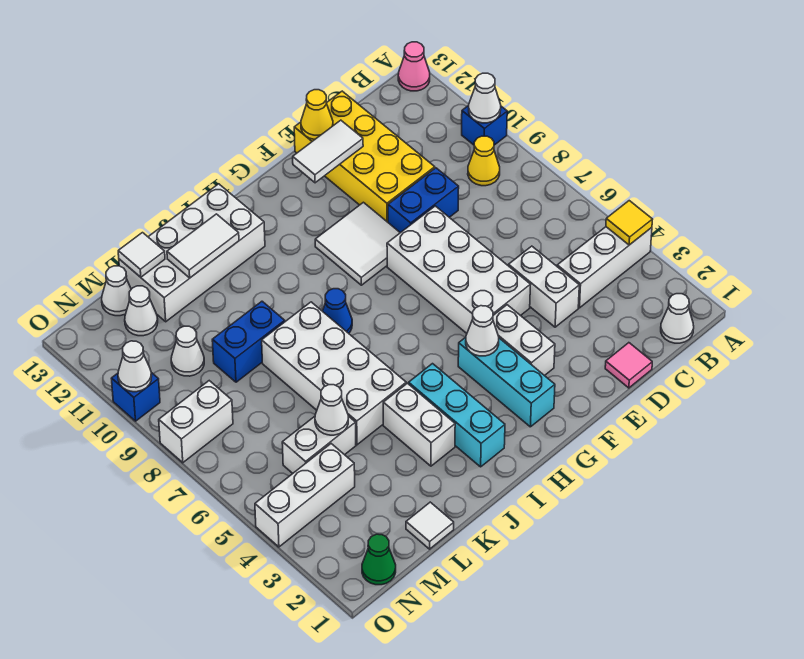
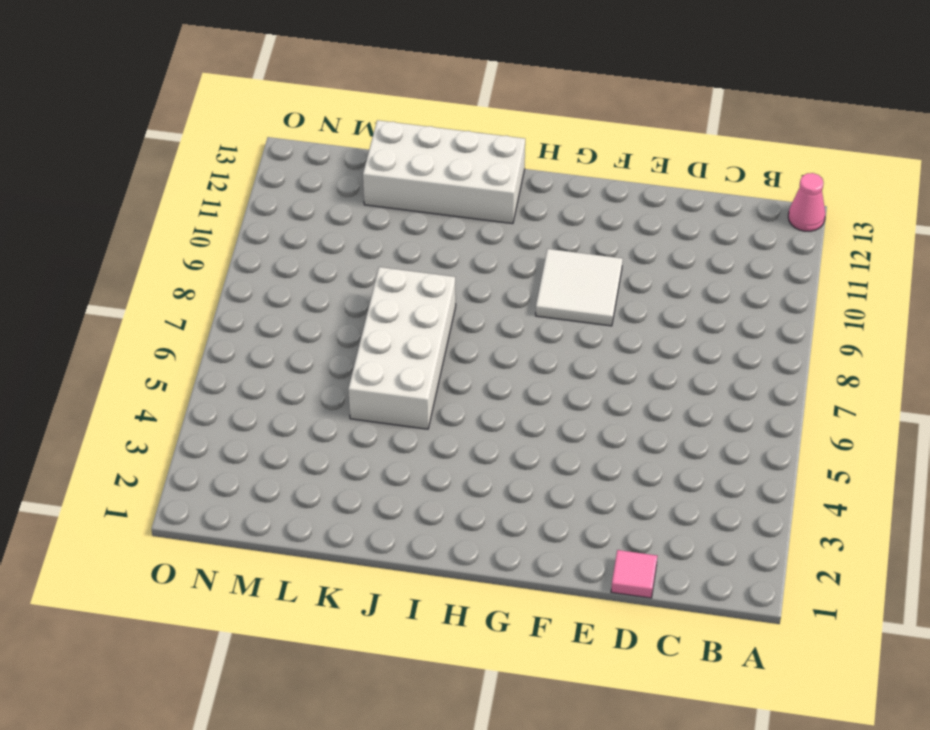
none -> white brick A4:C4 level 1
none -> blue brick A10 level 1
none -> white cone B1 level 1
none -> yellow cone B9 level 1

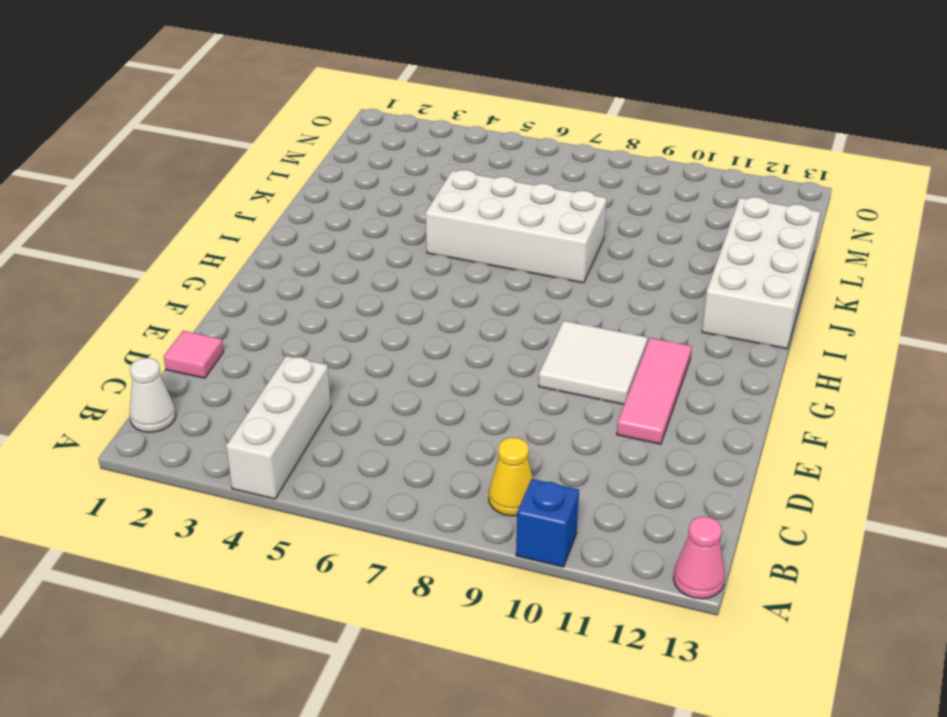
pink tile E11:G11 level 1 -> yellow brick D10:E13 level 1
none -> white brick D4:D5 level 1
none -> blue brick D9:E9 level 1
none -> white brick E5:F8 level 1
none -> white brick F3:F4 level 1

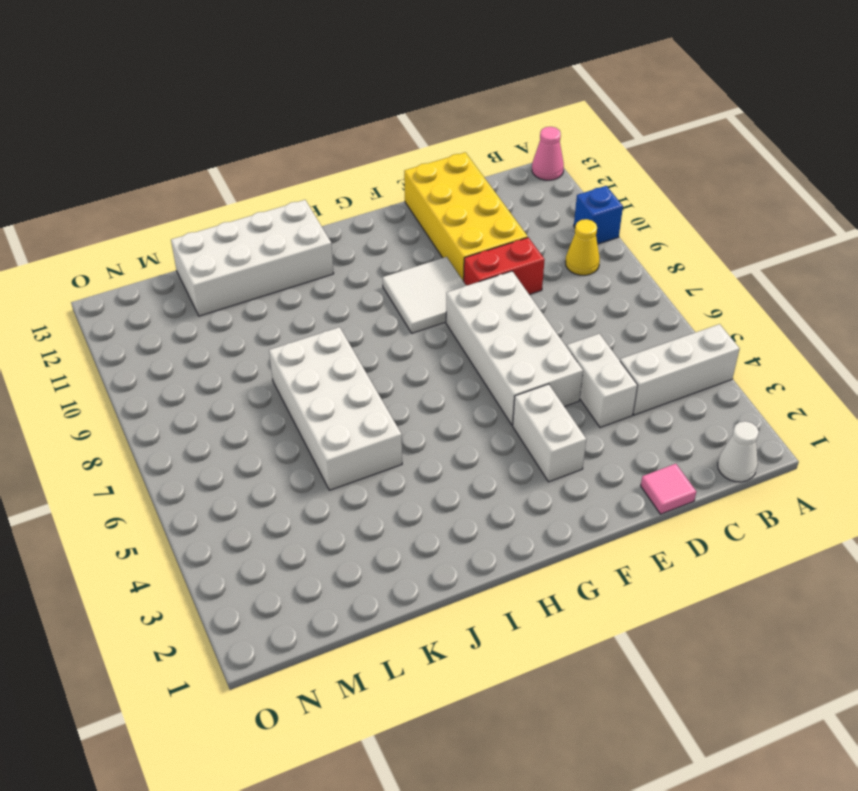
red brick D9:E9 level 1 -> blue brick D9:E9 level 1
none -> cyan brick G2:G4 level 1
none -> cyan brick I2:I4 level 1
none -> blue cone I8 level 1
none -> white brick J3:J4 level 1

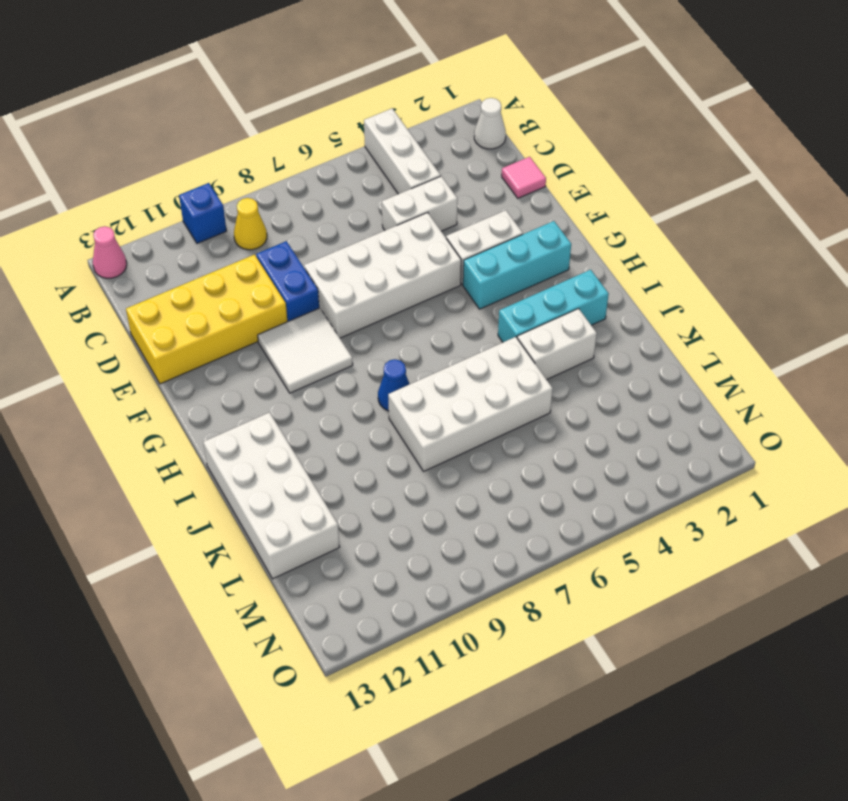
none -> blue brick K9:L9 level 1
none -> white tile L1 level 1
none -> white brick L5:M5 level 1
none -> white brick M4:O4 level 1

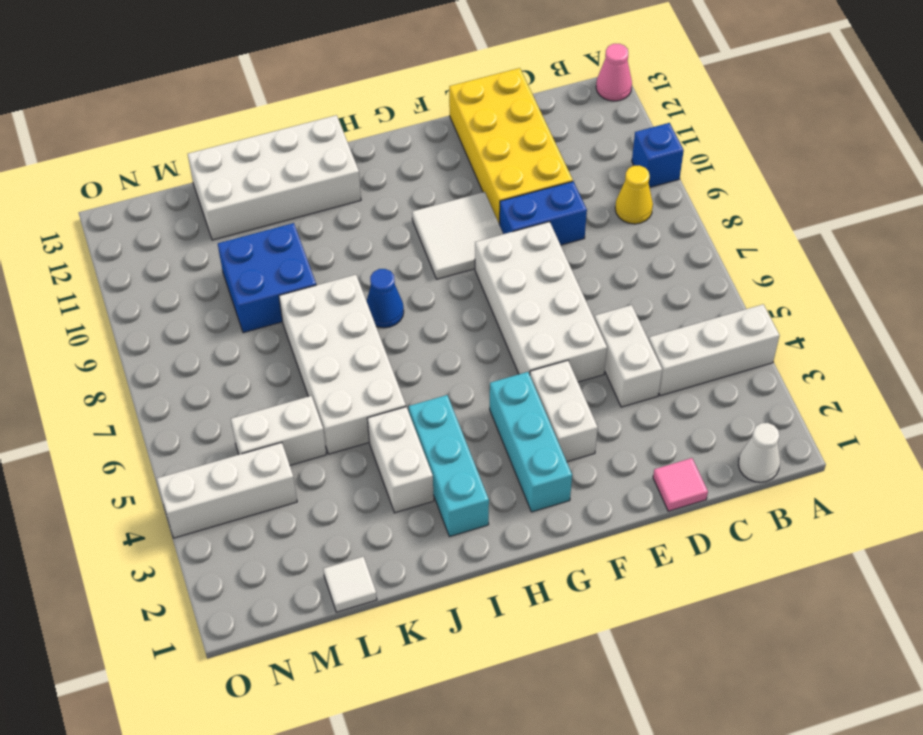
blue brick K9:L10 level 1 -> blue brick K9:L9 level 1
none -> white cone M10 level 1
none -> white cone M12 level 1
none -> white cone M13 level 1
none -> green cone N1 level 1

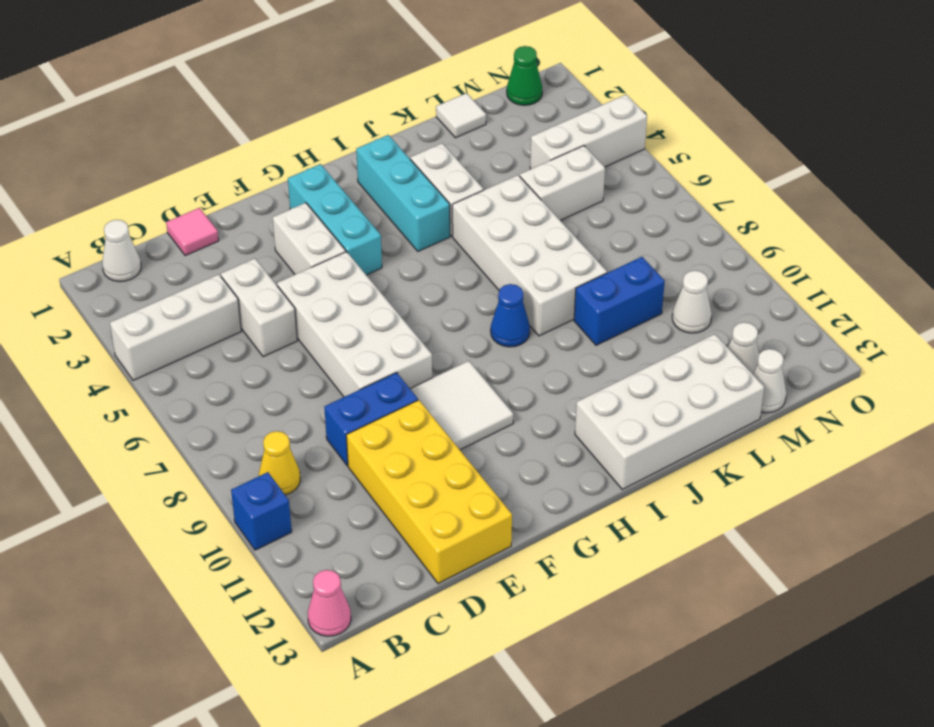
none -> white brick N8:O8 level 1
none -> blue brick O10 level 1
none -> yellow tile A4 level 2
none -> white cone A10 level 2

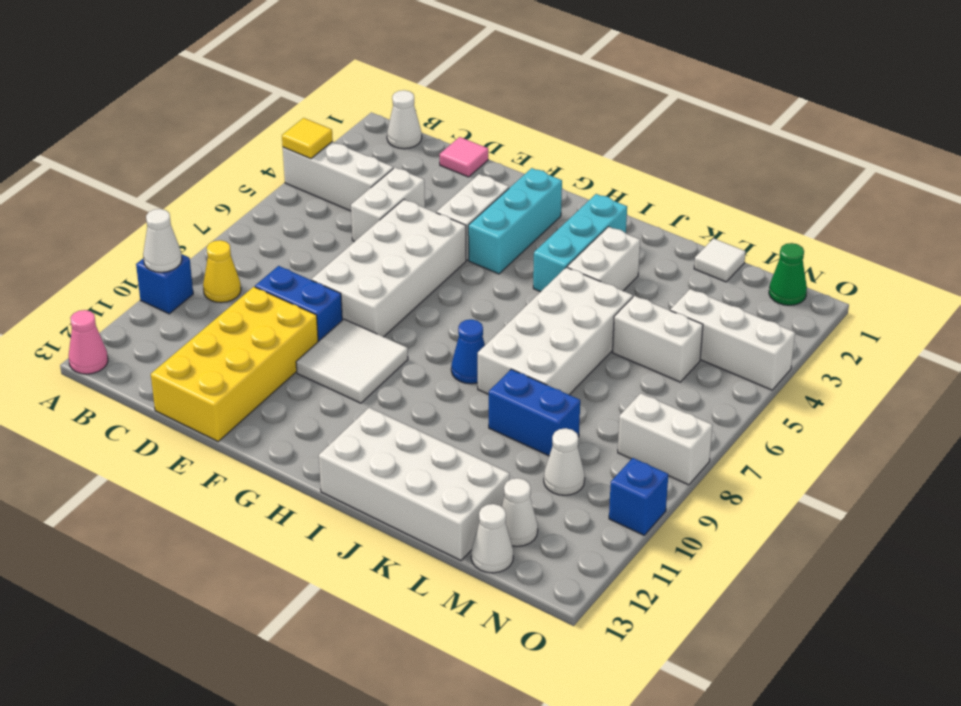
none -> white tile E12:F12 level 2
none -> yellow cone E13 level 2
none -> white cone G4 level 2
none -> white tile J12:K12 level 2

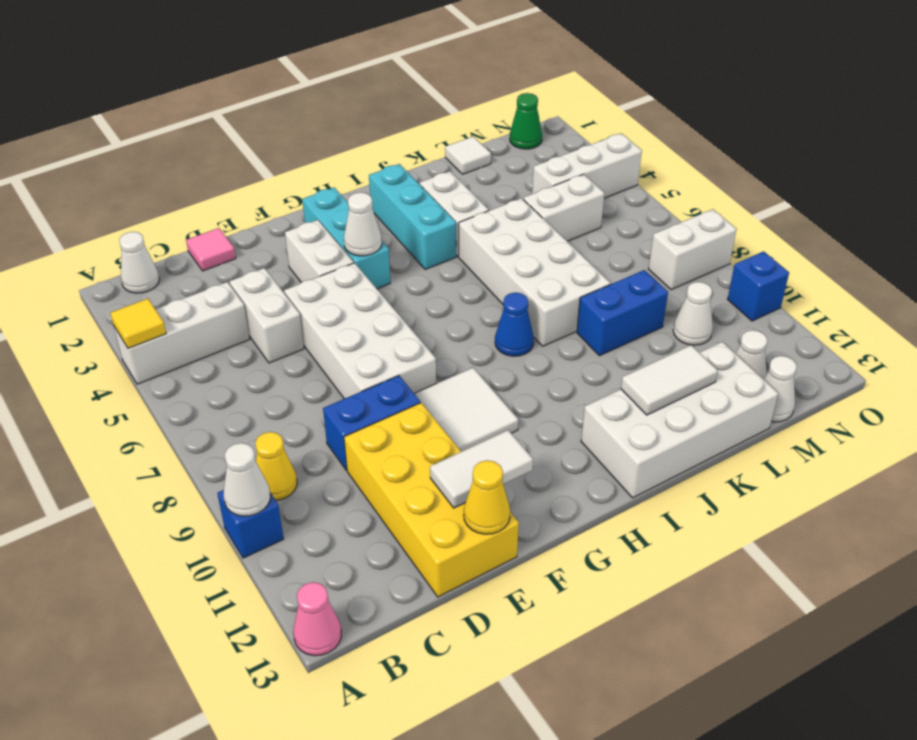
none -> white cone L5 level 2
none -> white tile L13 level 2
none -> white cone O10 level 2

